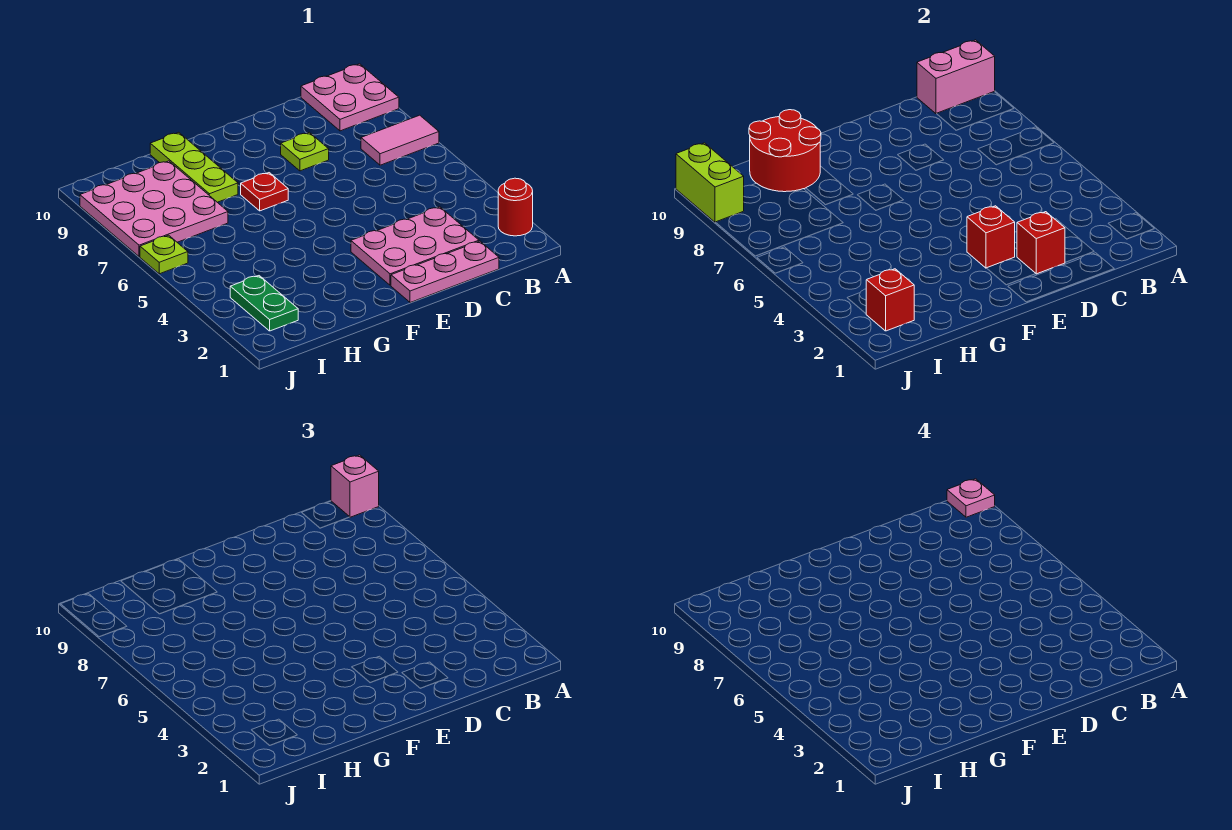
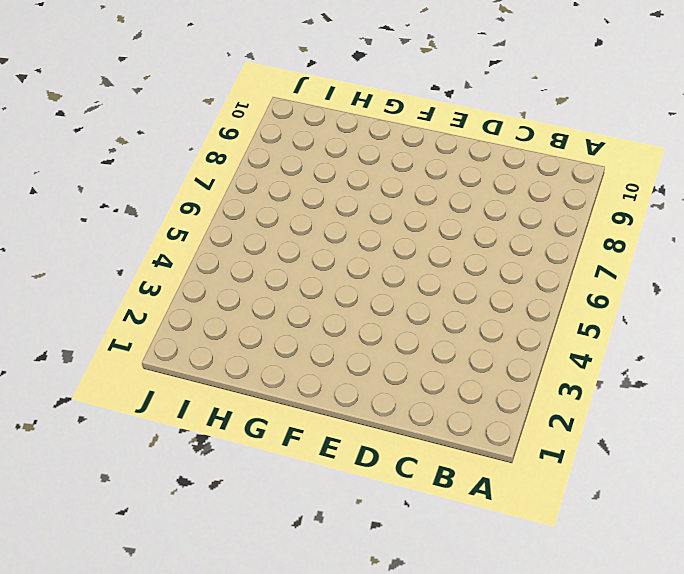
none -> red round brick A2 level 1
none -> pink tile A7:B7 level 1
none -> pink plate A9:B10 level 1

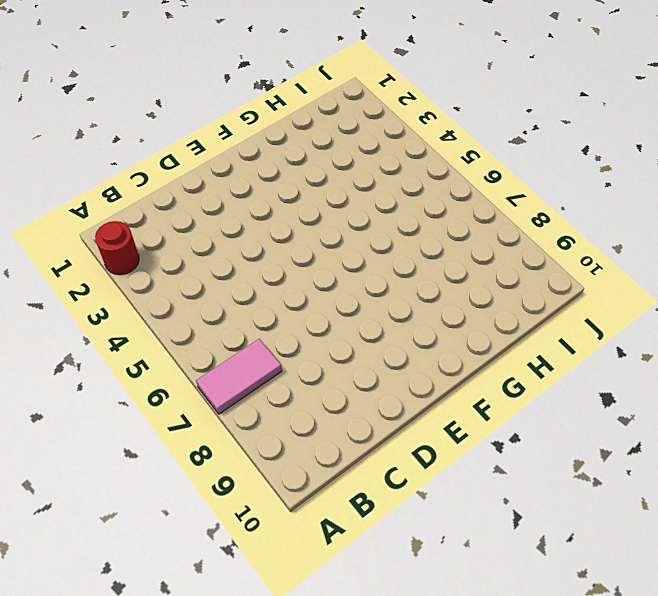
none -> pink plate A9:B10 level 1
none -> pink plate C1:E1 level 1
none -> pink plate C2:E3 level 1

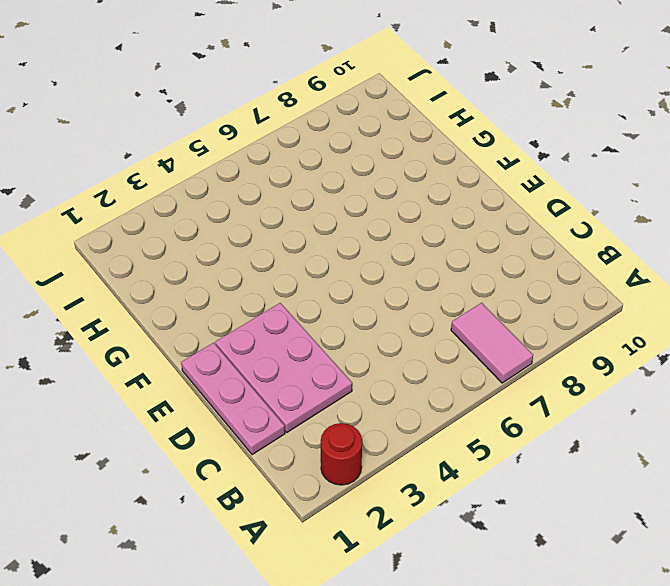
none -> pink plate A9:B10 level 1
none -> lime plate D8 level 1
none -> red plate F7 level 1

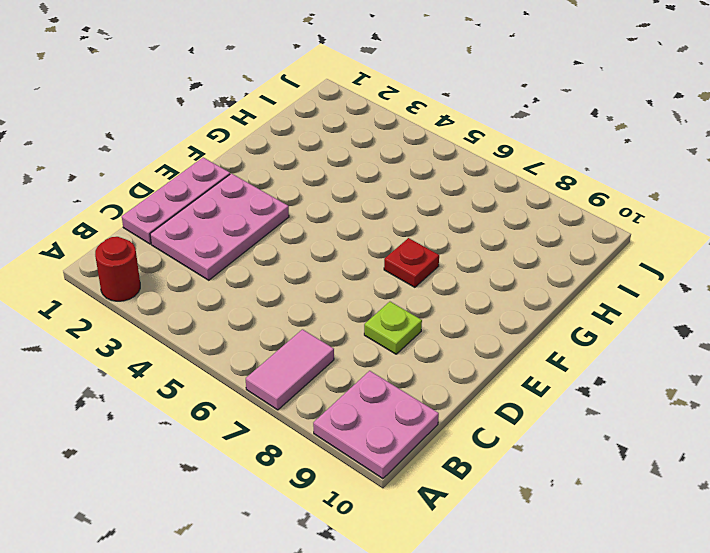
none -> lime plate G8:G10 level 1
none -> pink plate H7:J9 level 1
none -> green plate I2:I3 level 1

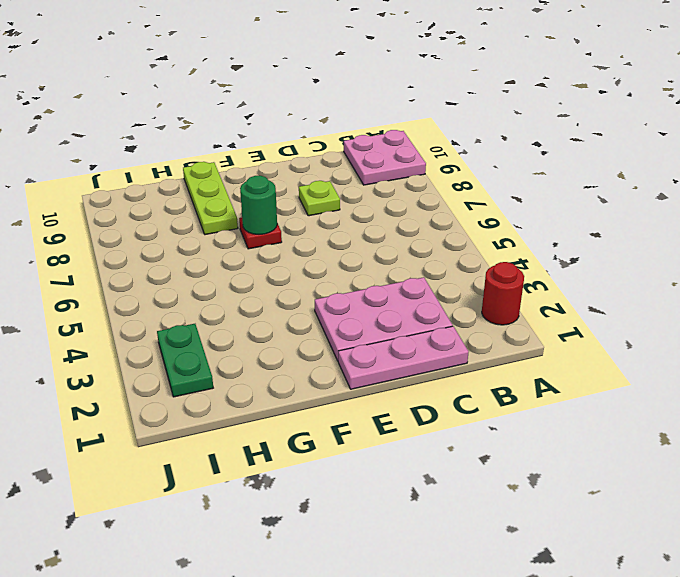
green round brick F7 level 2 -> none
none -> pink tile A7:B7 level 1
none -> pink plate H7:J9 level 1
none -> lime plate J6 level 1

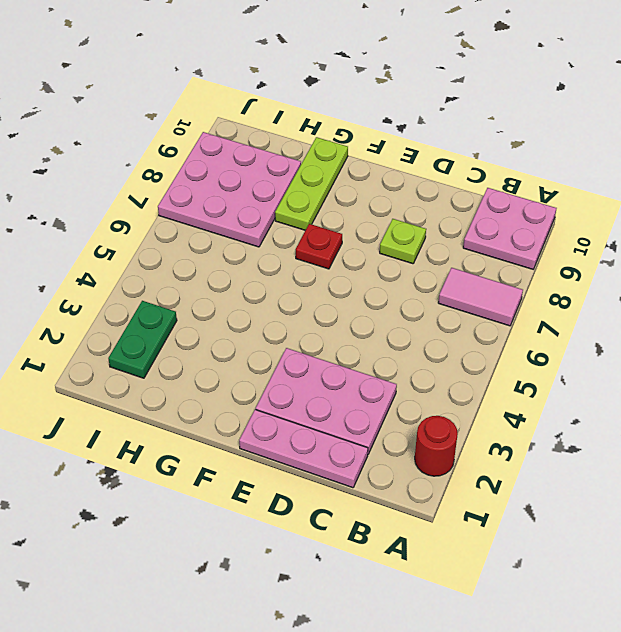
none -> lime plate J6 level 1
none -> pink brick A10:B10 level 2
none -> red brick D2 level 2

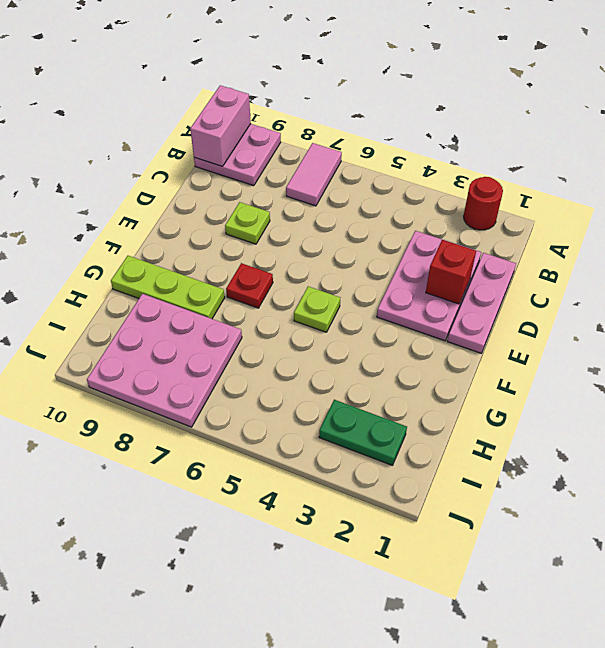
lime plate F5 level 1 -> lime plate J6 level 1
none -> red brick E3 level 2
none -> red round brick G9:H10 level 2
none -> red brick I2 level 2

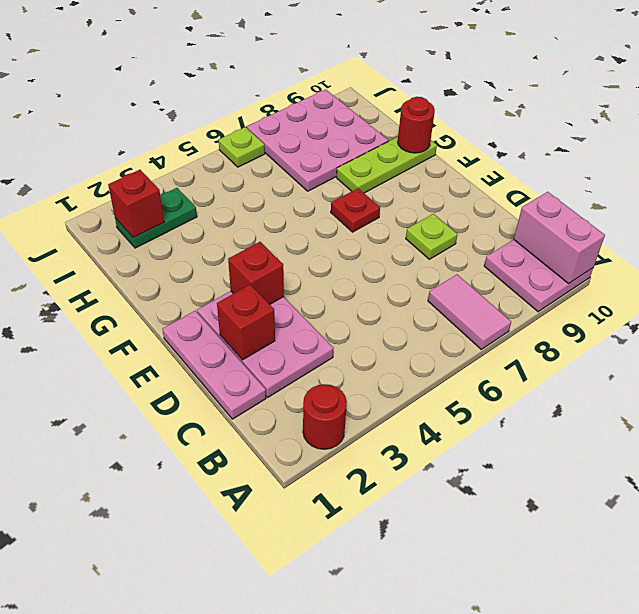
red round brick G10 level 2 -> red round brick G9:H10 level 2
none -> lime brick J9:J10 level 2
none -> pink brick A10 level 3
none -> pink plate A10 level 4

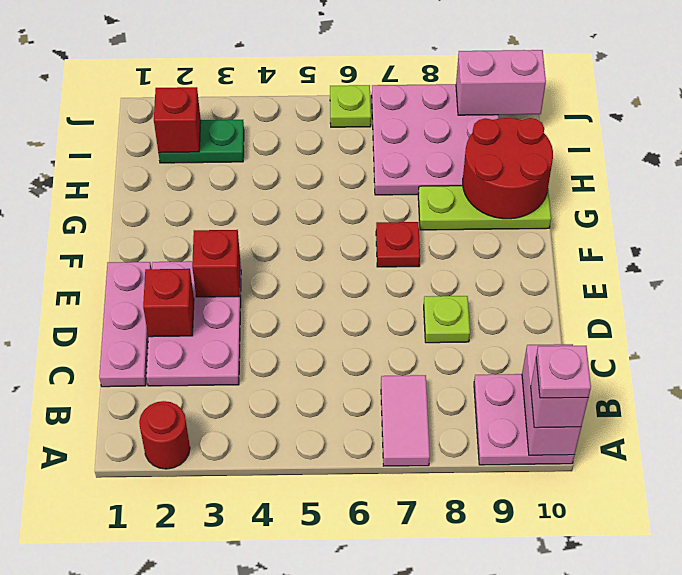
pink brick J9:J10 level 2 -> lime brick J9:J10 level 2

